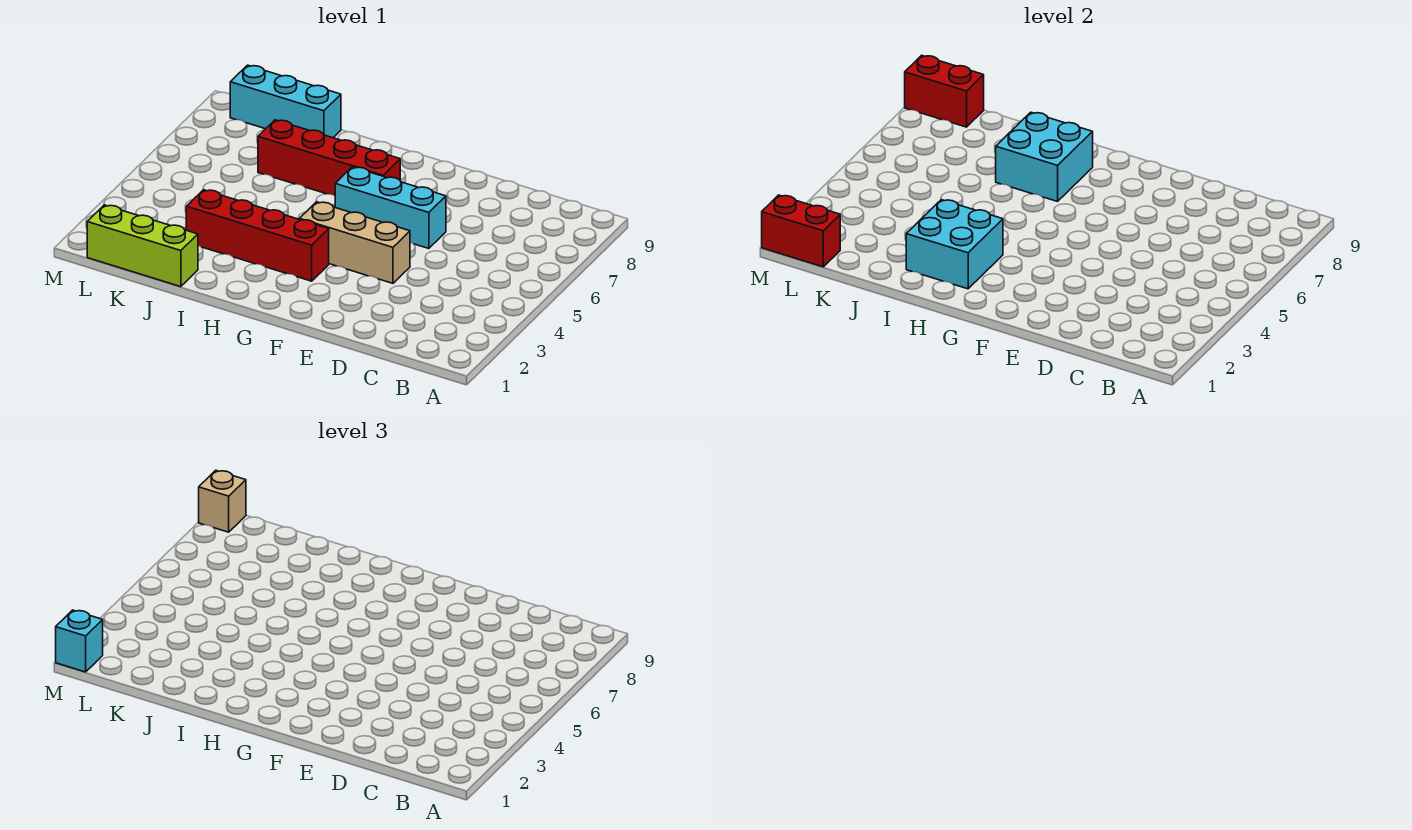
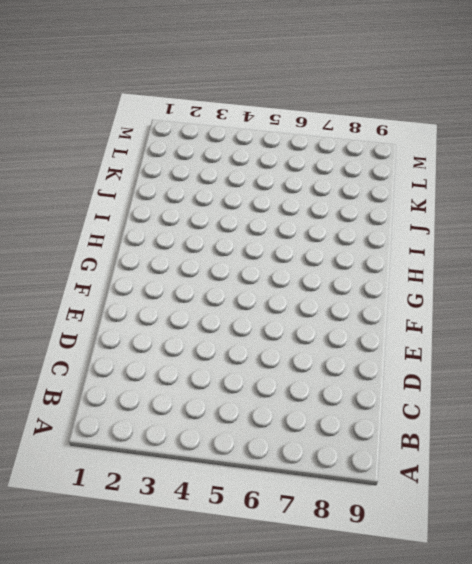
none -> tan brick E4:G4 level 1
none -> cyan brick E6:G6 level 1
none -> red brick G3:J3 level 1

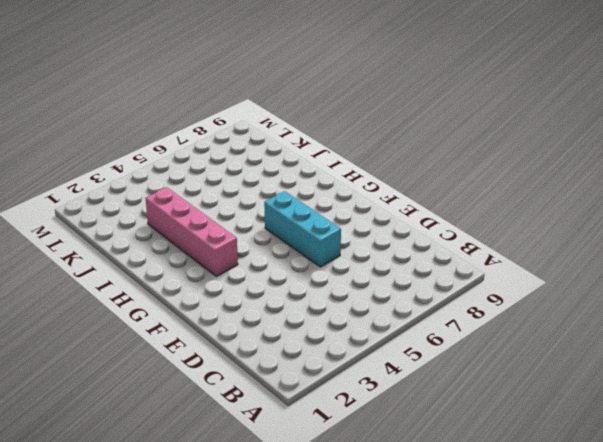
pink brick G3:J3 level 1 -> red brick G3:J3 level 1
none -> tan brick E4:G4 level 1
none -> red brick G7:J7 level 1
none -> lime brick J1:L1 level 1

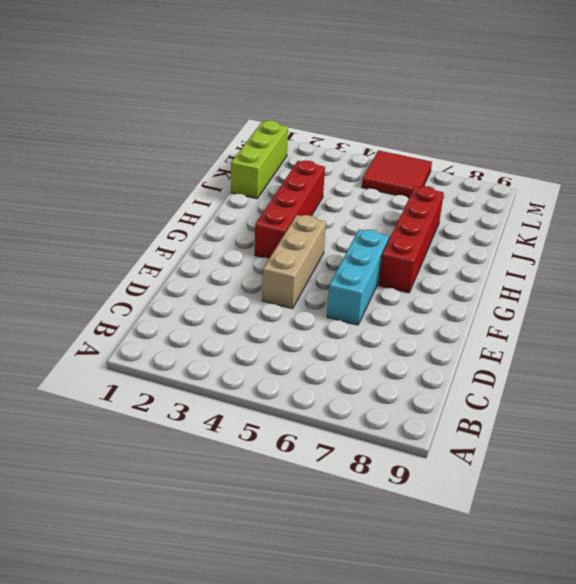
red tile L5:M6 level 1 -> none
none -> cyan brick J9:L9 level 1
none -> cyan brick H2:I3 level 2
none -> cyan brick H7:I8 level 2

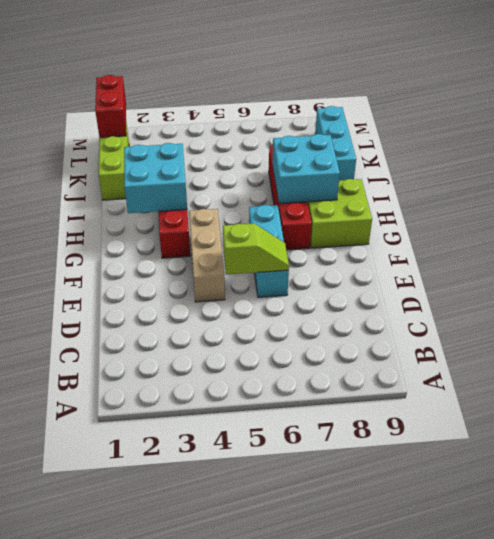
lime slope E5:E6 level 2 top 5 -> none
lime brick G8:H9 level 1 -> none
none -> red brick L9:M9 level 2
none -> cyan brick M1 level 3
none -> tan brick M9 level 3

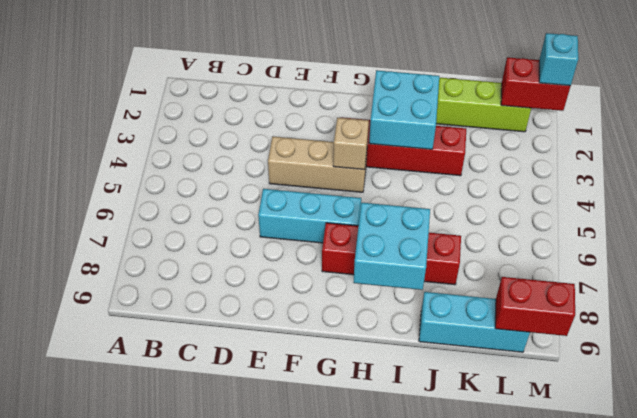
tan brick G4 level 2 -> tan brick M9 level 3

